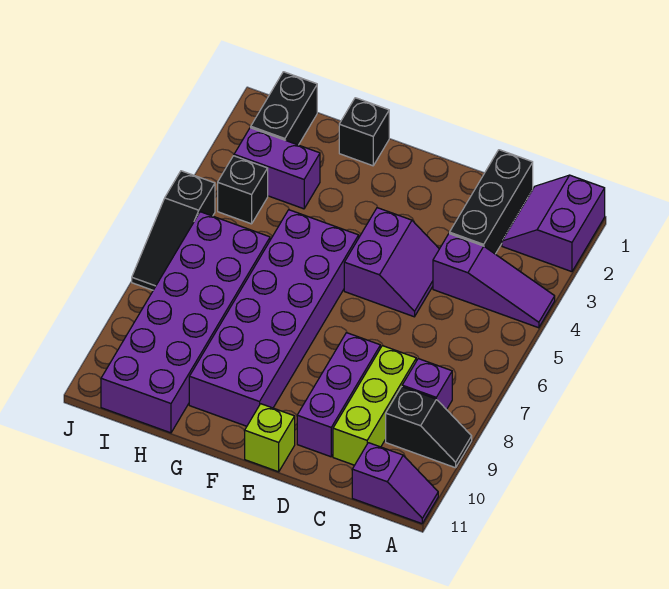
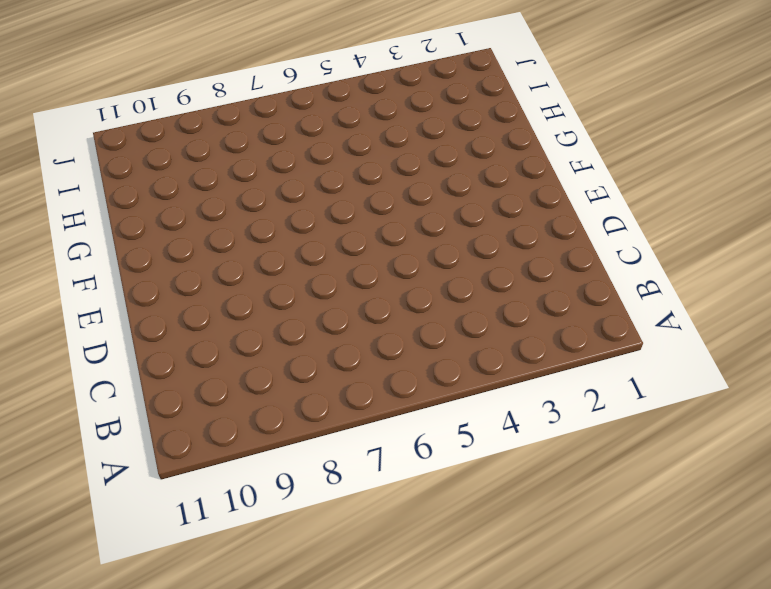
none -> purple slope A1:B2 level 1 top A
none -> purple slope A4:C4 level 1 top C
none -> black slope A9:B9 level 1 top B

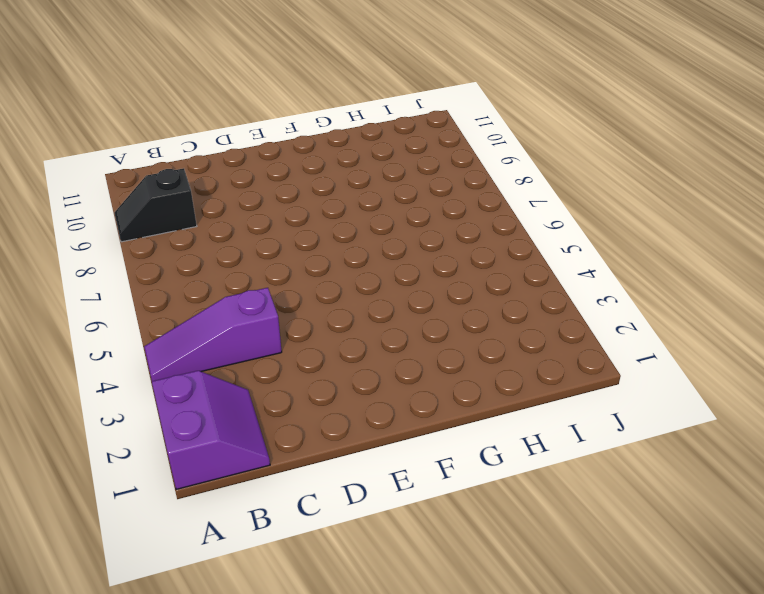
none -> purple slope A11:B11 level 1 top B
none -> purple brick B8 level 1
none -> black brick C1:C3 level 1

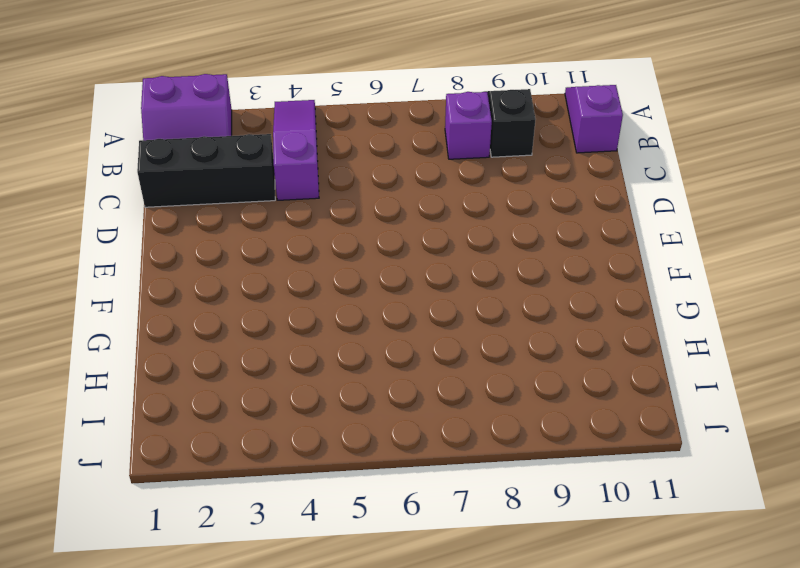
none -> lime brick C8:C10 level 1
none -> purple slope D4:E5 level 1 top E
none -> purple brick D8:D10 level 1

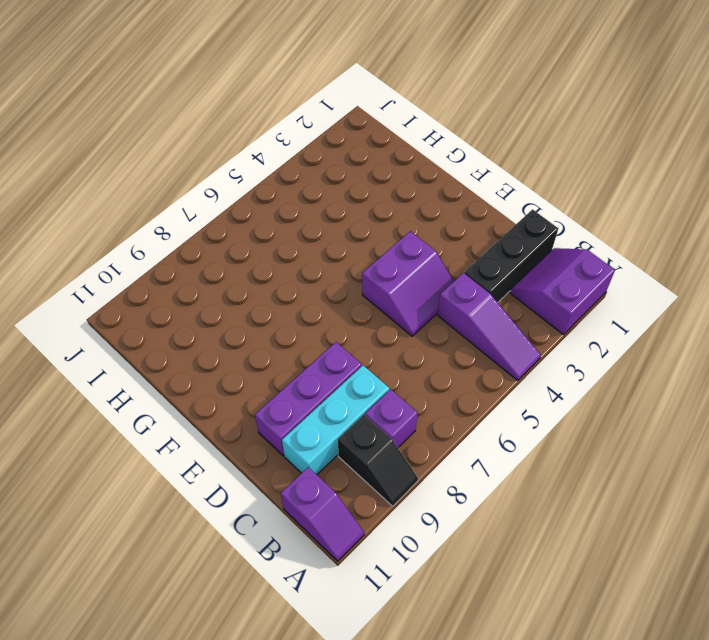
cyan brick C8:C10 level 1 -> lime brick C8:C10 level 1
none -> lime brick E11 level 1
none -> purple brick F5:G10 level 1
none -> black brick G1 level 1

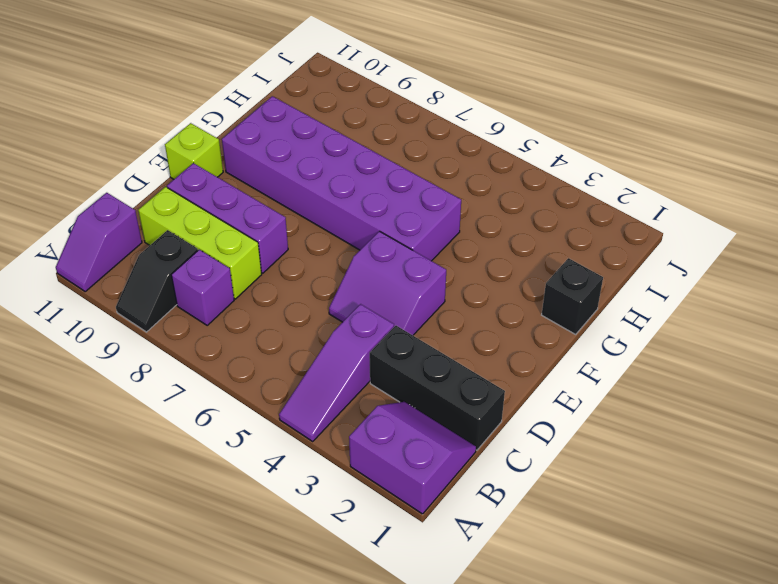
none -> purple brick H3:I3 level 1
none -> purple brick H6:I11 level 1
none -> black brick I1:I2 level 1

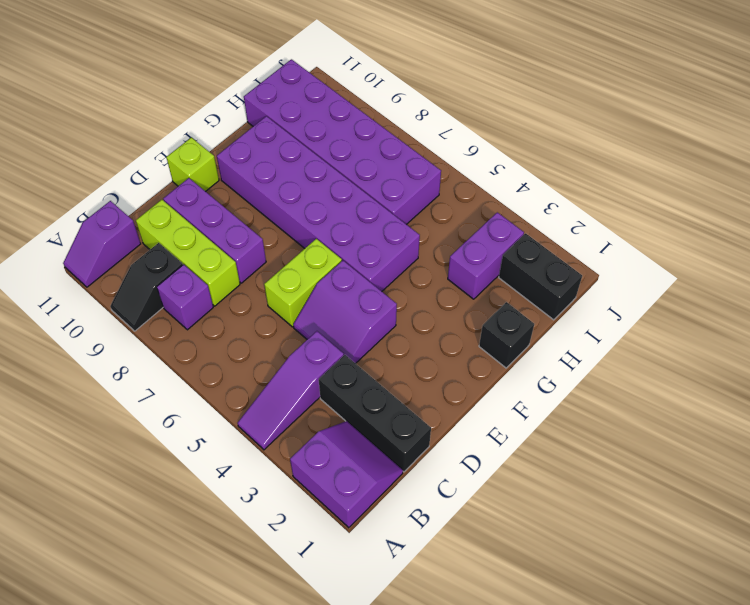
lime brick D6:E6 level 1 -> none
none -> black brick I4 level 1
none -> black slope J5:J7 level 1 top 5

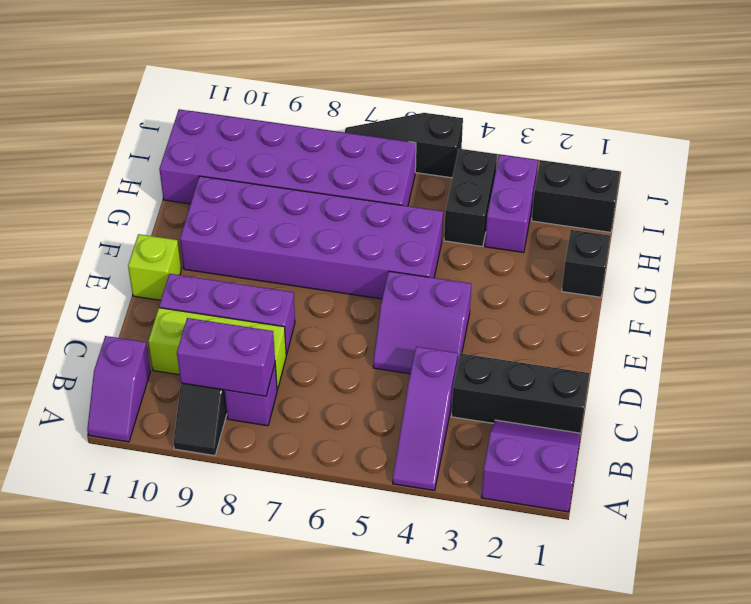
purple brick B8:B9 level 2 -> none
black brick H4:I4 level 1 -> black brick I4 level 1

